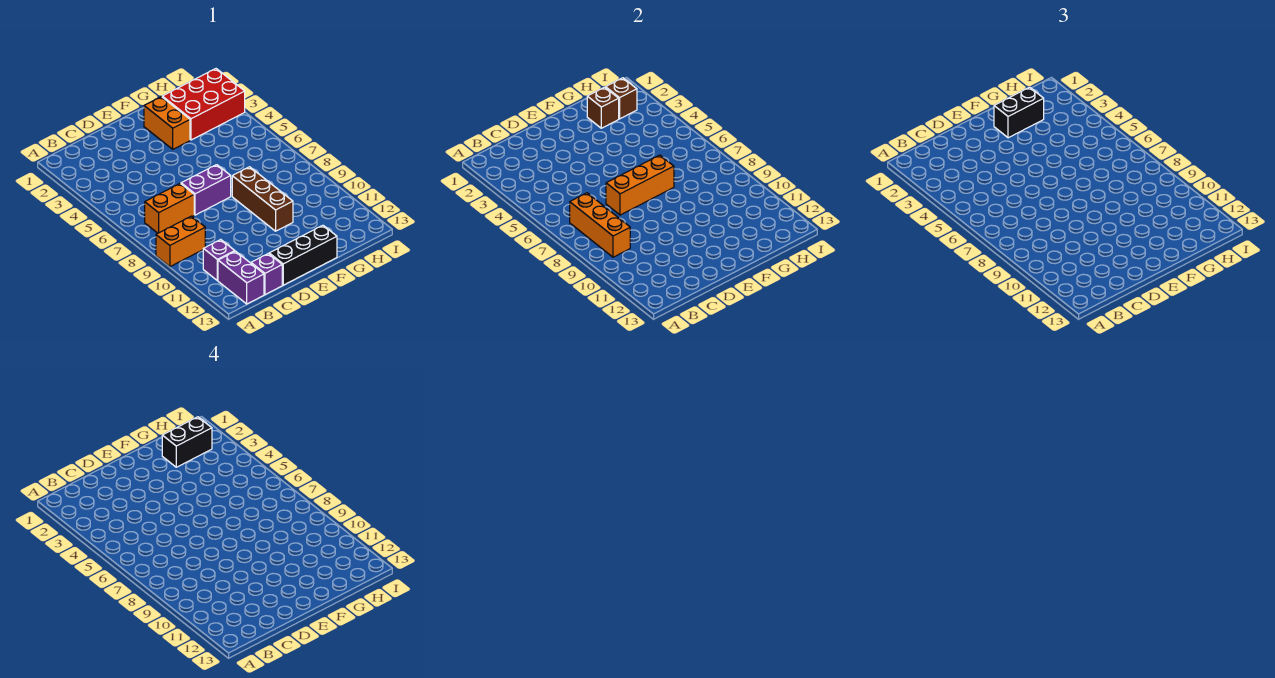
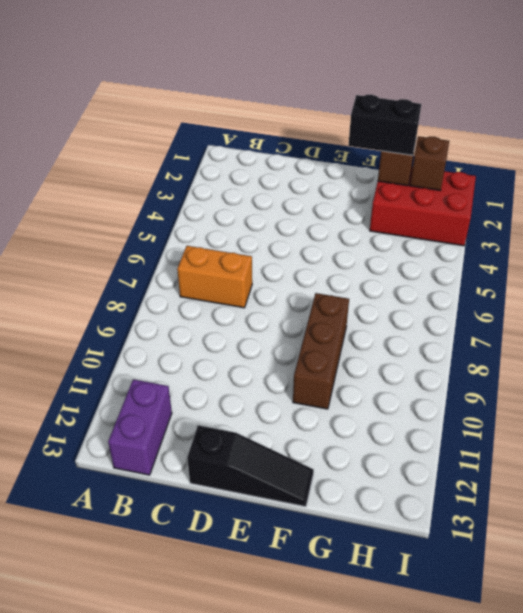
black slope D13:F13 level 1 top D -> black brick D13:F13 level 1
none -> orange brick A9:B9 level 1
none -> purple brick B11 level 1
none -> purple brick C13 level 1

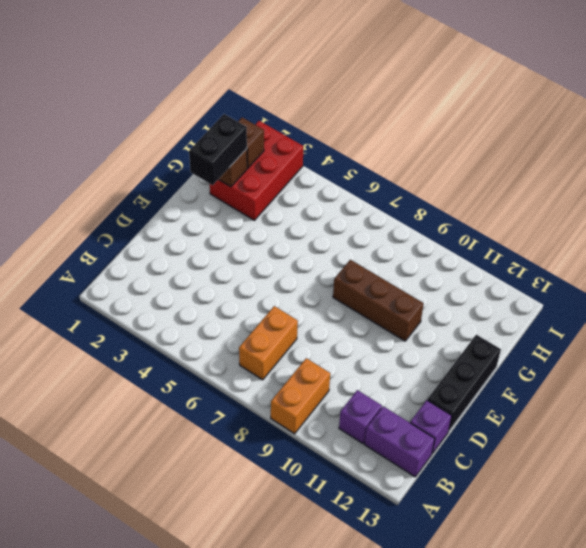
none -> purple brick D7:E7 level 1
none -> orange brick F2:F3 level 1
none -> orange brick B7:B9 level 2

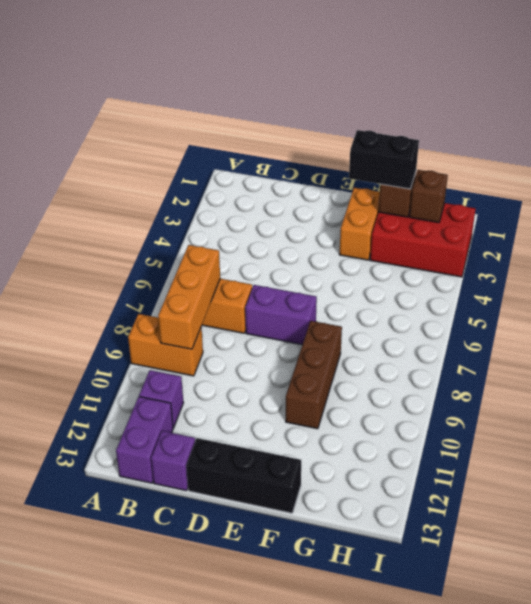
none -> orange brick D7:F7 level 2
none -> black brick G2:H2 level 4

